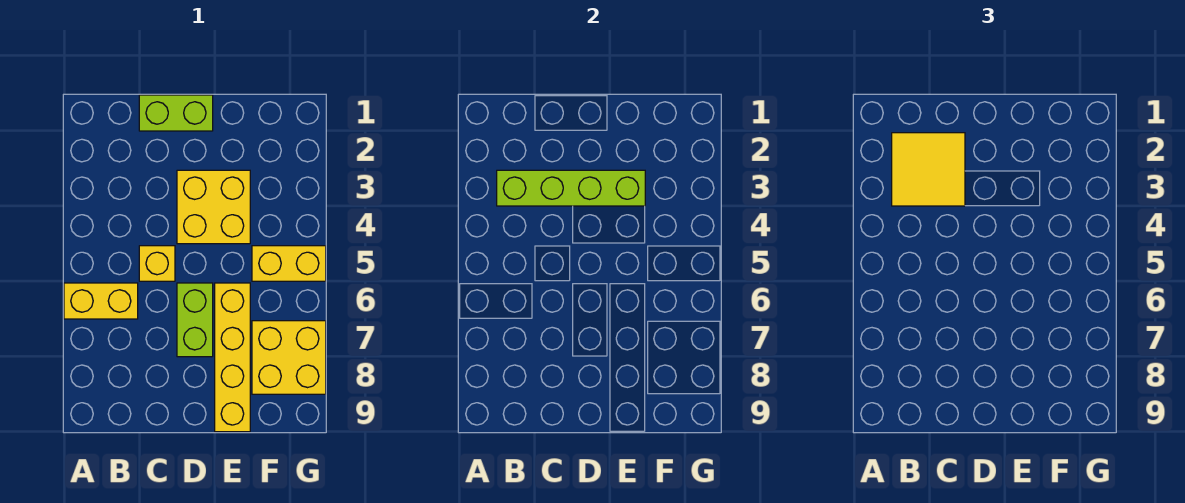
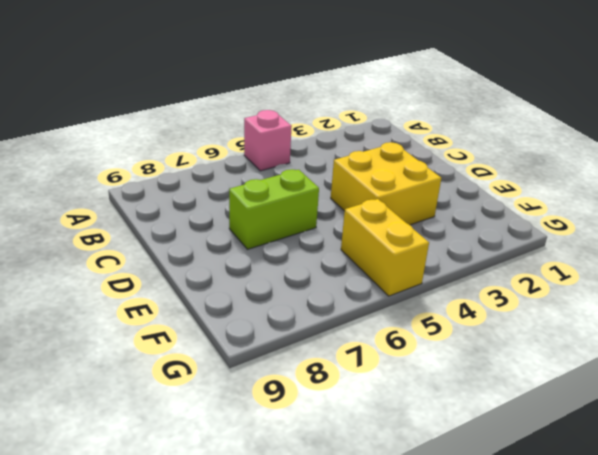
pink brick A5 level 1 -> none
none -> yellow brick A6:B6 level 1
none -> lime brick C1:D1 level 1

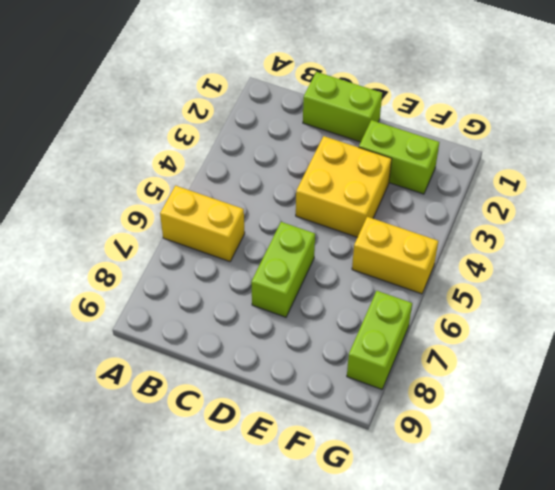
lime brick E2:F2 level 1 -> none
lime brick G7:G8 level 1 -> yellow brick F7:G8 level 1
none -> yellow brick C5 level 1
none -> yellow brick E6:E9 level 1

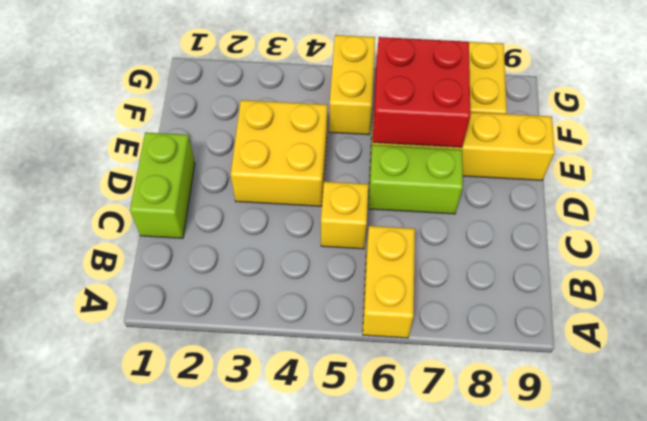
red brick E6:F7 level 2 -> none
none -> lime brick B3:E3 level 2
none -> yellow tile B2:C3 level 3

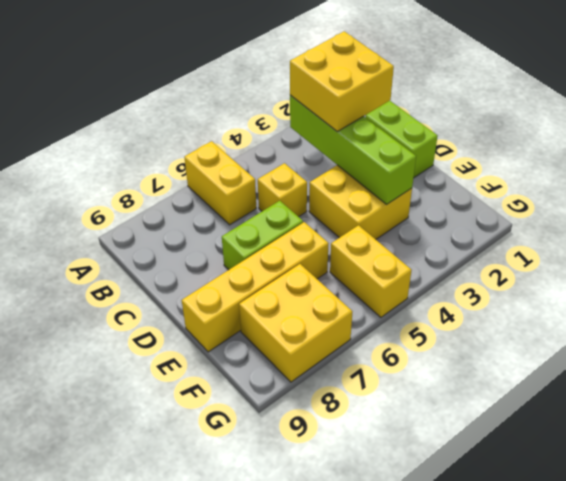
yellow brick B2:C3 level 3 -> yellow tile B2:C3 level 3

